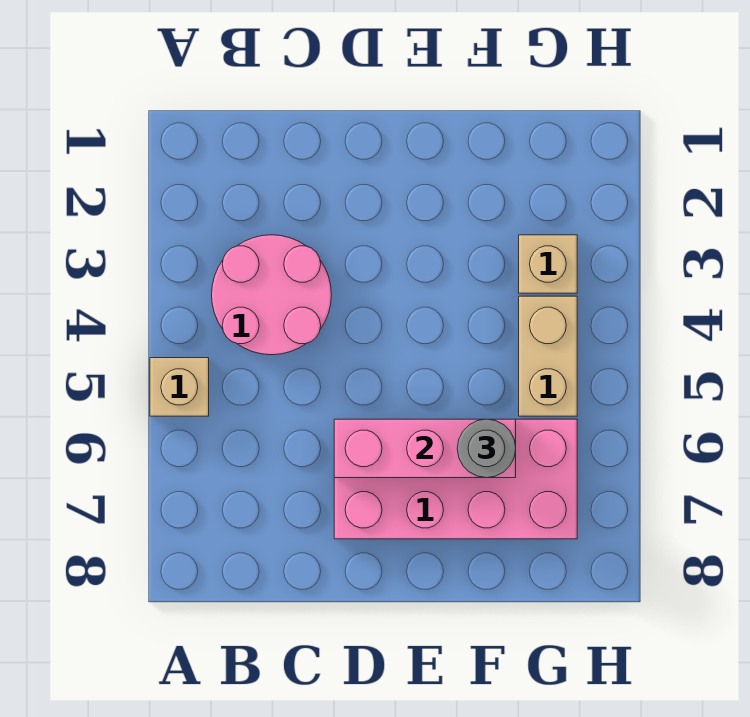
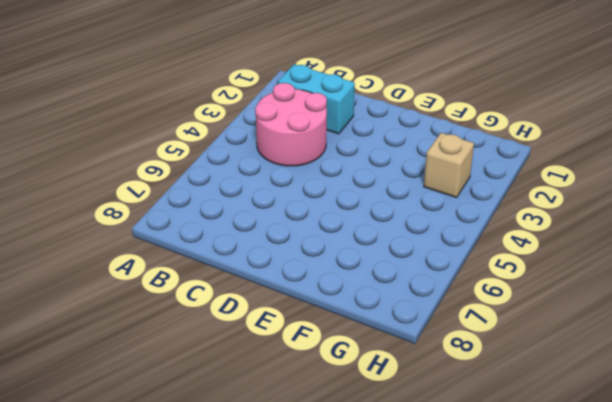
cyan brick B2:C2 level 1 -> none
none -> tan brick A5 level 1
none -> pink brick D6:G7 level 1

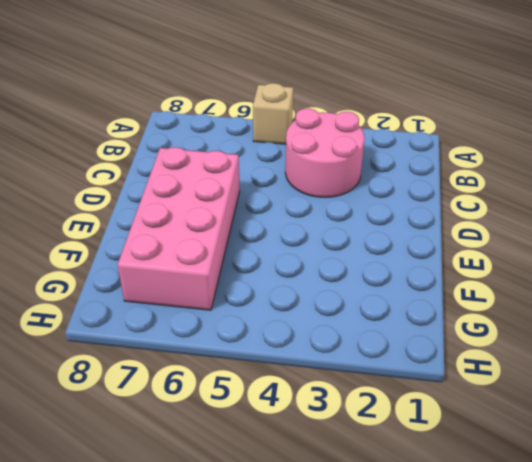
none -> tan brick G3 level 1
none -> tan brick G4:G5 level 1

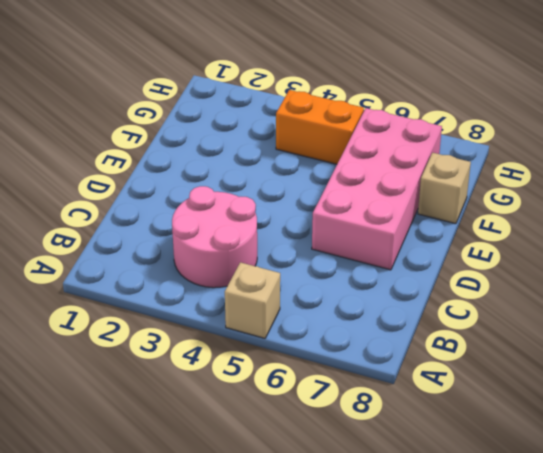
tan brick F8 level 1 -> tan brick G3 level 1
orange brick G4:G5 level 1 -> tan brick G4:G5 level 1
none -> pink brick D6:F6 level 2
none -> grey round brick F6 level 3

